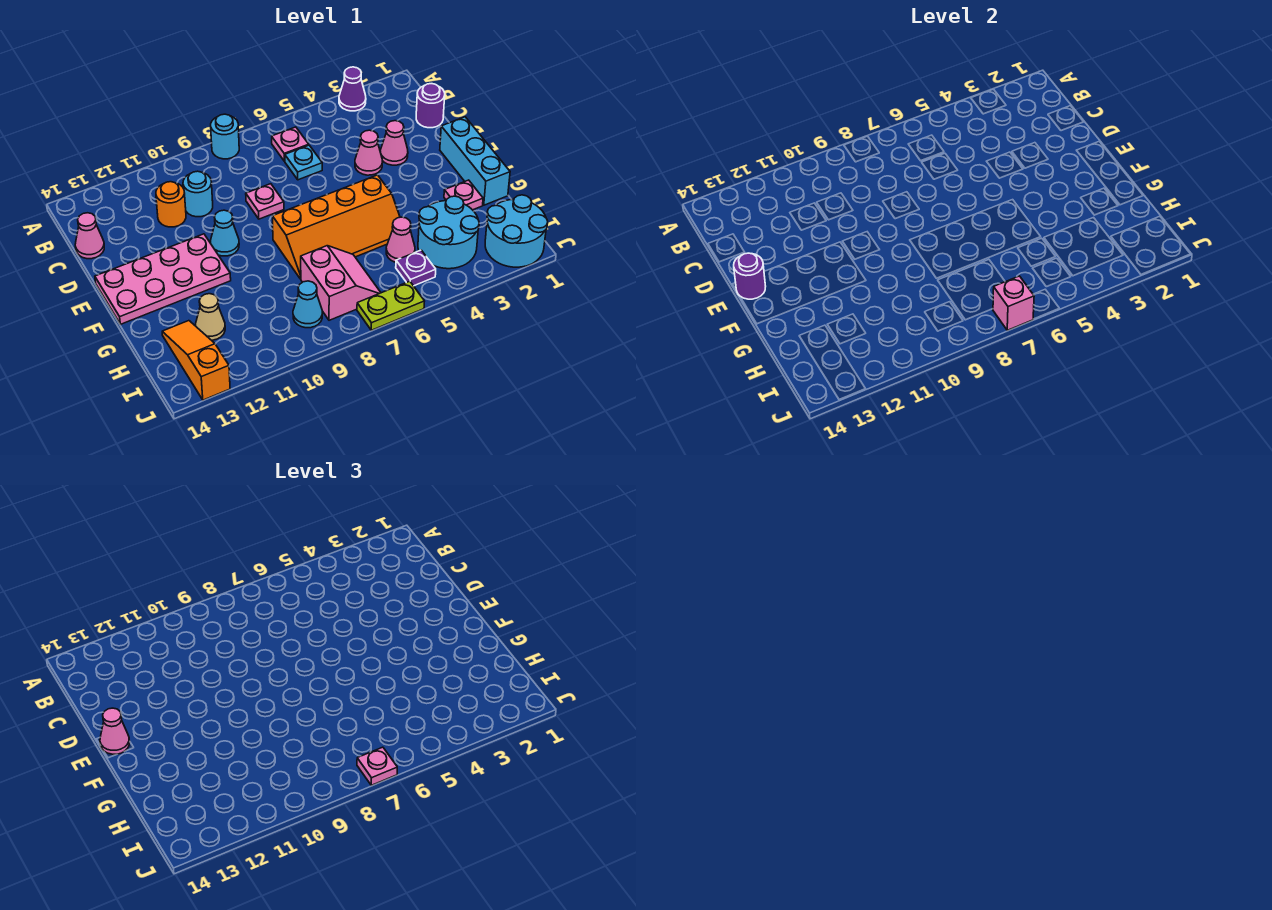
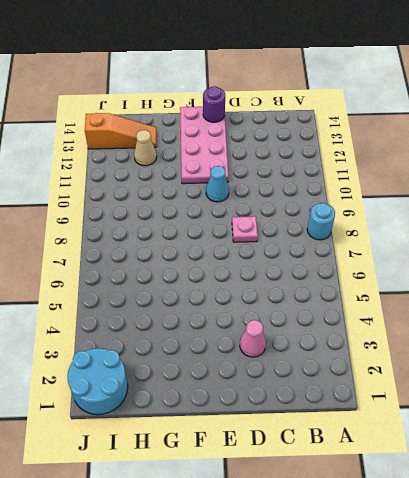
none -> purple cone A3 level 1
none -> pink plate B6 level 1
none -> purple round brick C1 level 1

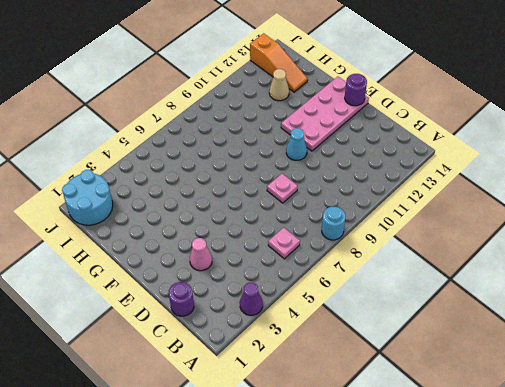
none -> cyan plate C6 level 1
none -> cyan round brick C10 level 1
none -> orange round brick C11 level 1

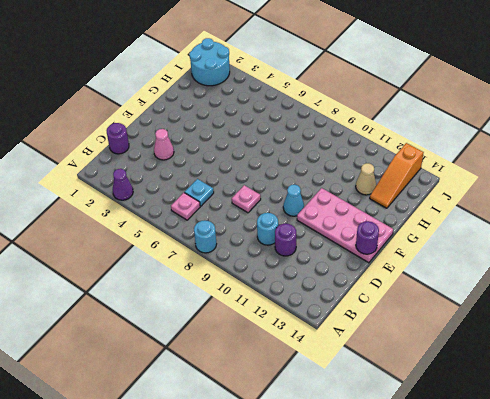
purple round brick C11 level 1 -> orange round brick C11 level 1
none -> pink cone C14 level 1
none -> pink cone D4 level 1
none -> cyan brick E1:G1 level 1

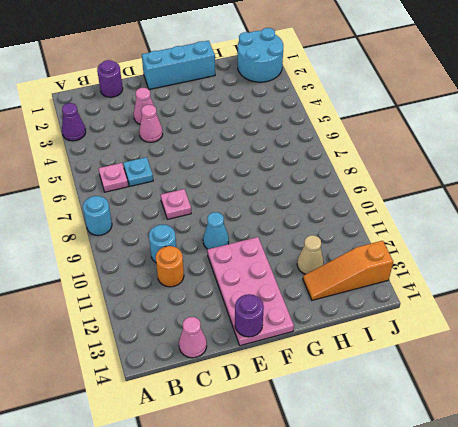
none -> orange slope F5:G8 level 1 top F
none -> pink plate G2 level 1
none -> cyan round brick H3:I4 level 1

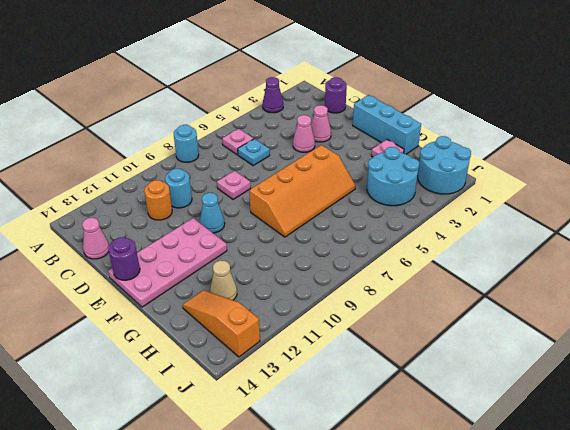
none -> pink cone H5 level 1
none -> pink slope H7:I8 level 1 top 8
none -> purple plate I5 level 1

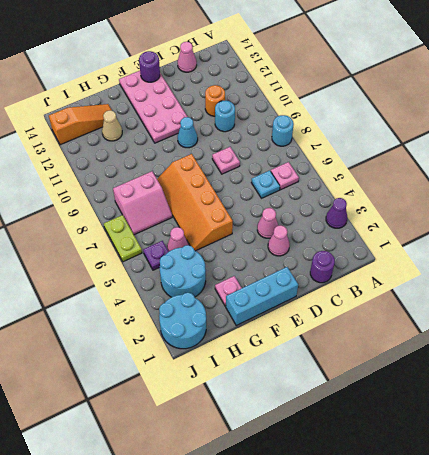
none -> cyan cone I9 level 1
none -> pink brick J7 level 2
none -> pink cone E14 level 3

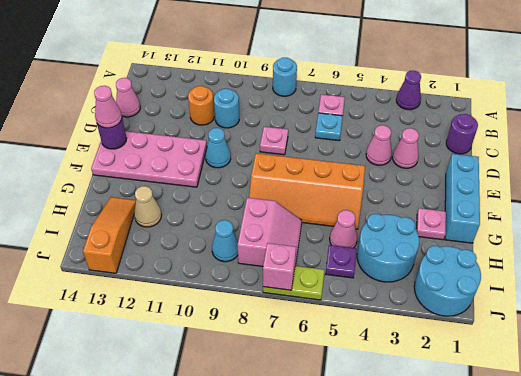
none -> pink plate J7 level 3

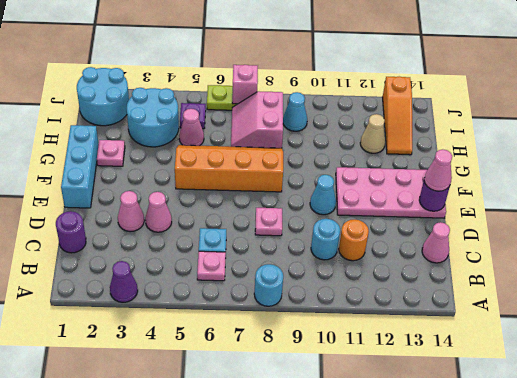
none -> pink plate J7 level 3

